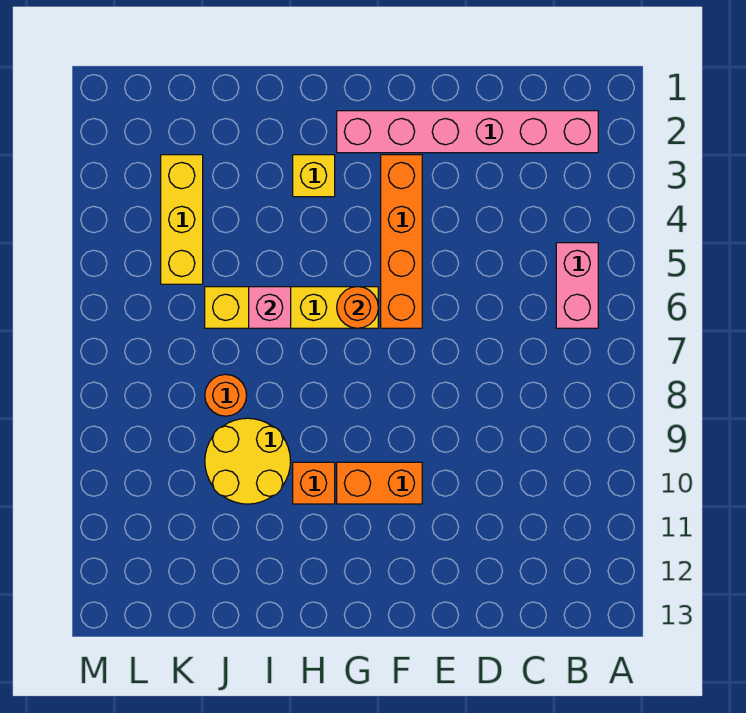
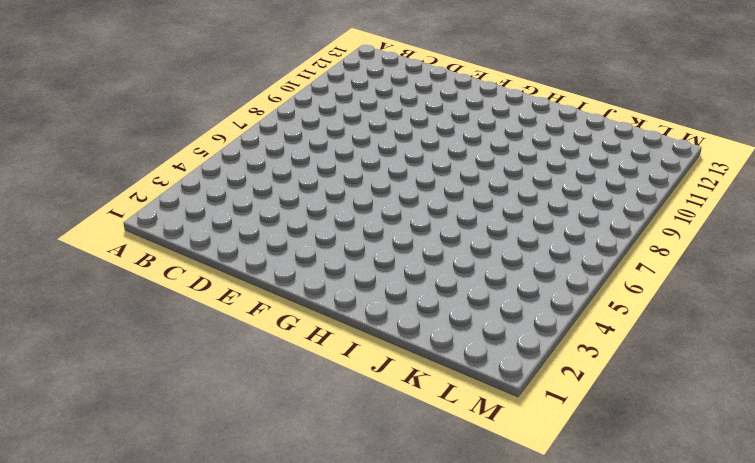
none -> pink brick B2:G2 level 1
none -> pink brick B5:B6 level 1
none -> orange brick F3:F6 level 1

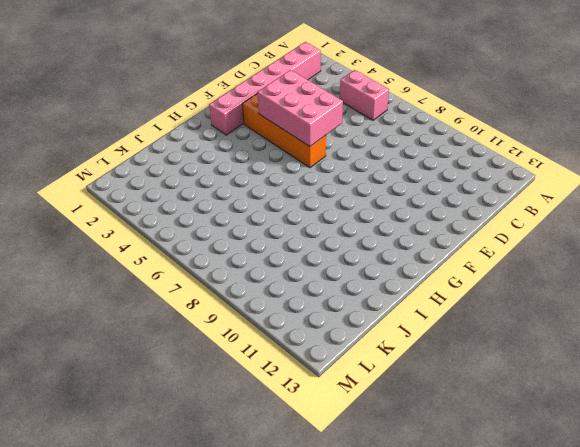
pink brick E4:F6 level 2 -> none
none -> orange brick F10:G10 level 1
none -> yellow brick G6:J6 level 1
none -> yellow brick H3 level 1

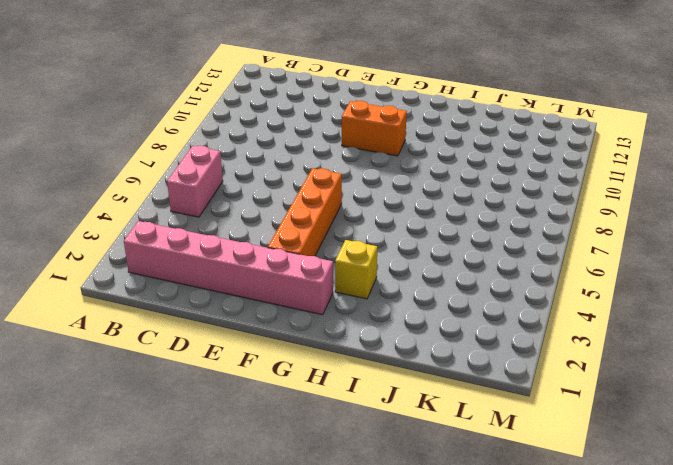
none -> yellow brick G6:J6 level 1
none -> orange brick H10 level 1
none -> yellow round brick I9:J10 level 1

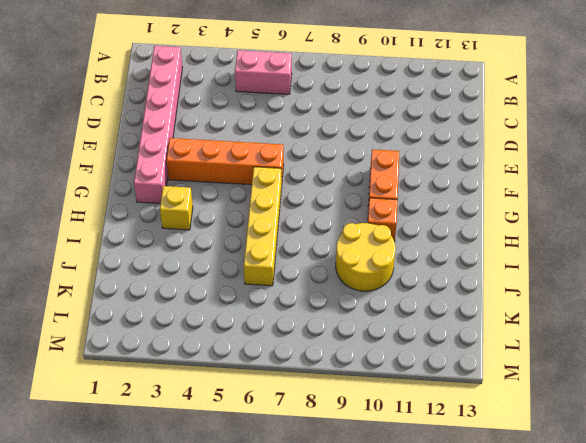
none -> orange round brick J8 level 1
none -> yellow brick K3:K5 level 1
none -> orange round brick G6 level 2

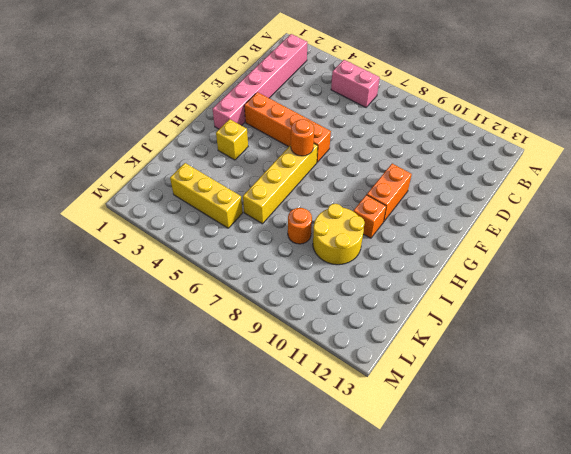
none -> pink brick I6 level 2

